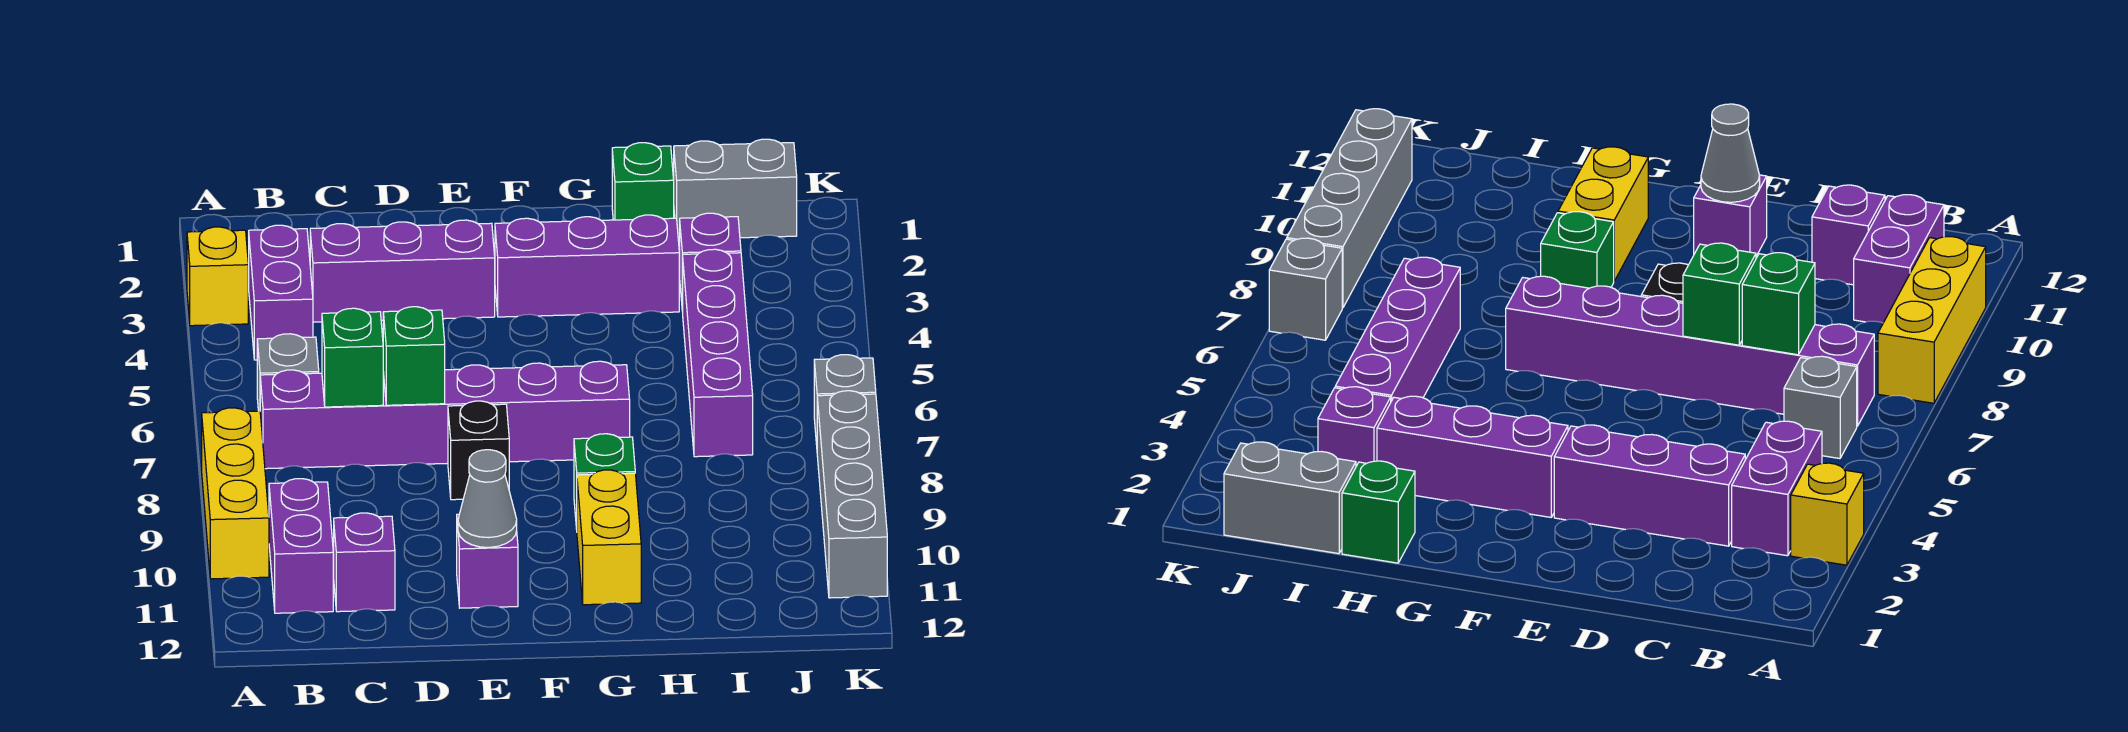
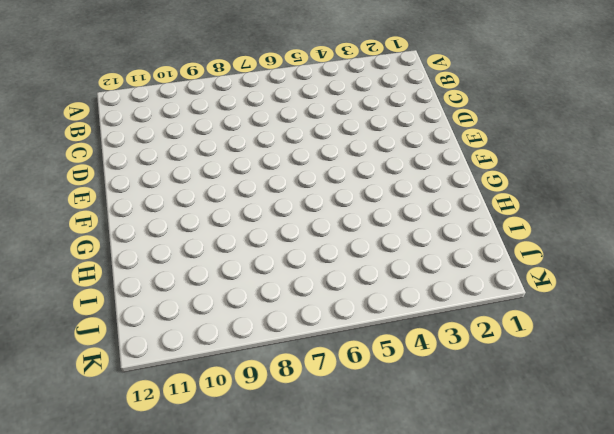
none -> yellow brick A3 level 1
none -> yellow brick A8:A10 level 1
none -> purple brick B3:B4 level 1

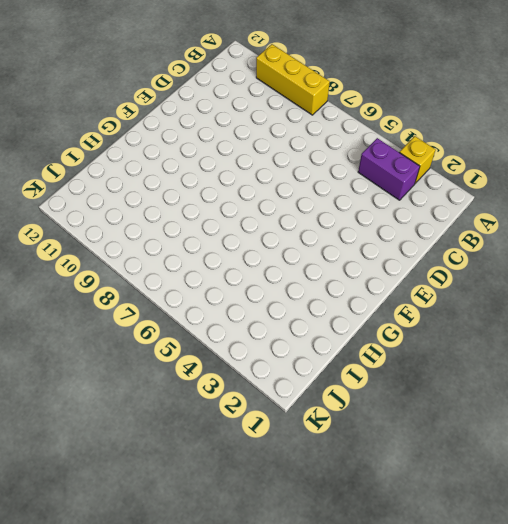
none -> grey brick B6 level 1
none -> purple brick B7:G7 level 1
none -> purple brick B10:B11 level 1

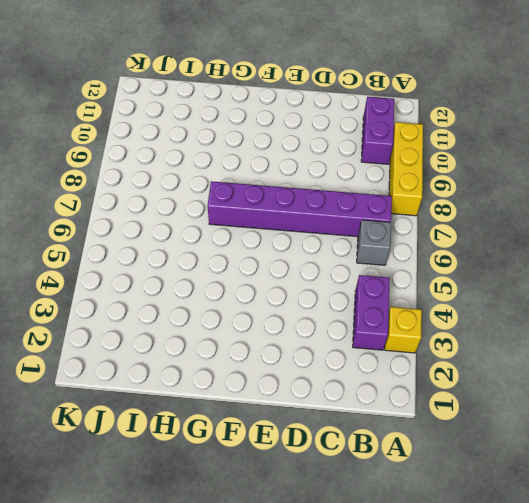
none -> purple brick C3:E3 level 1
none -> purple brick C11 level 1
none -> black brick E8 level 1

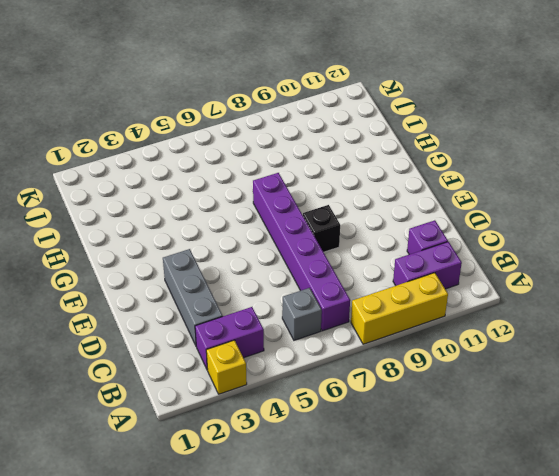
grey brick C3:E3 level 1 -> purple brick C3:E3 level 1
none -> purple brick E11 level 1
none -> purple brick F3:H3 level 1
none -> green brick G9 level 1

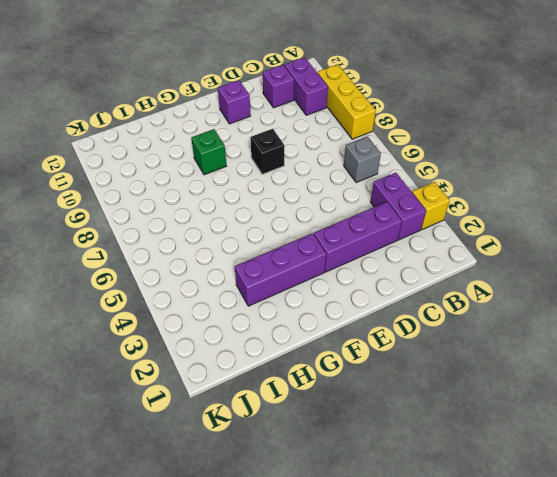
none -> purple brick B7:G7 level 1
none -> yellow brick G10:G11 level 1
none -> green brick H1 level 1

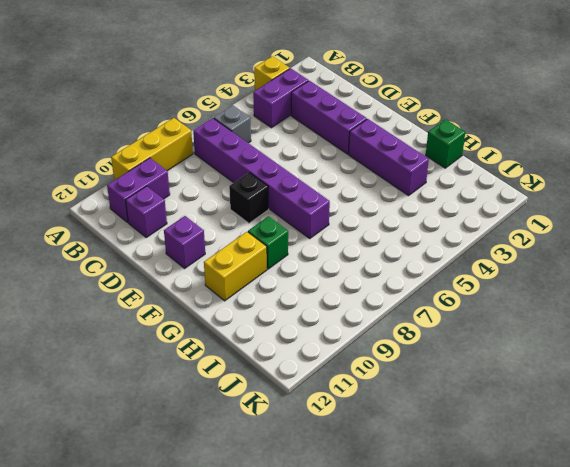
none -> grey brick I1:J1 level 1
none -> purple brick I3 level 1
none -> purple brick I4:I7 level 1

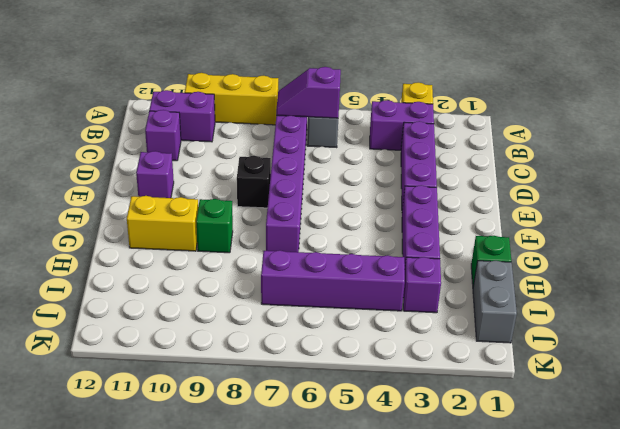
purple slope B6:B7 level 2 top 6 -> none
none -> grey brick K7 level 1
none -> grey brick K8:K11 level 1
none -> green brick C7 level 2

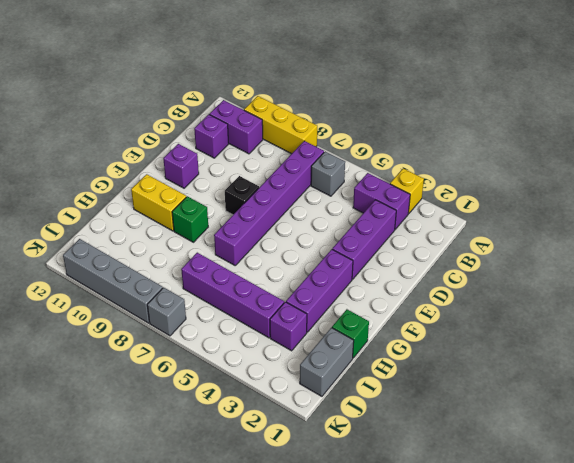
none -> green brick C7 level 2
none -> green brick D7 level 2
none -> grey cone E11 level 2

